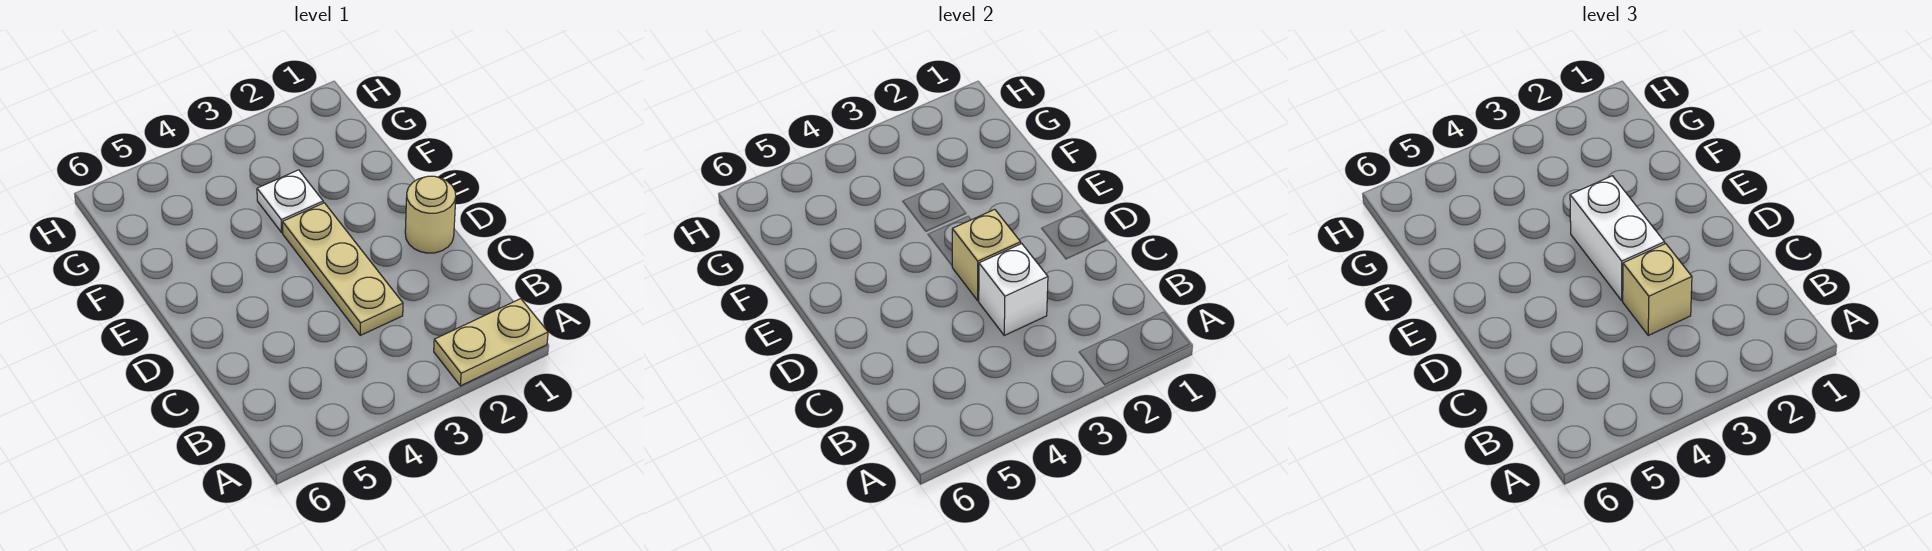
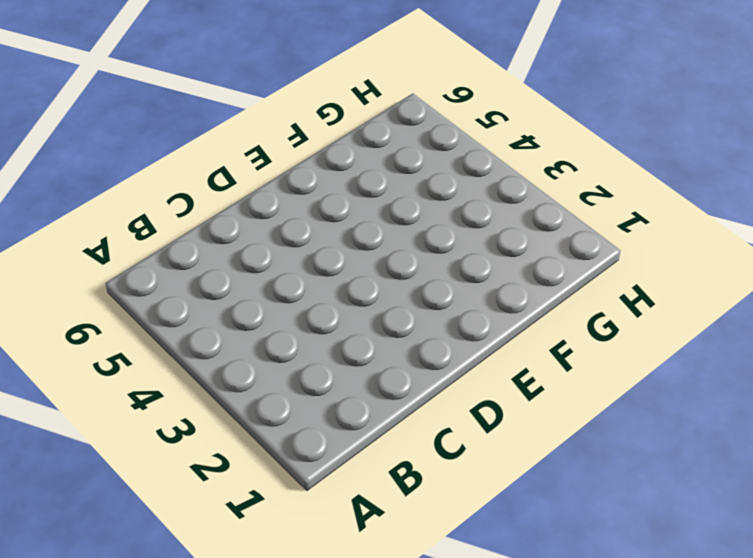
none -> tan plate A1:A2 level 1
none -> tan plate C3:E3 level 1

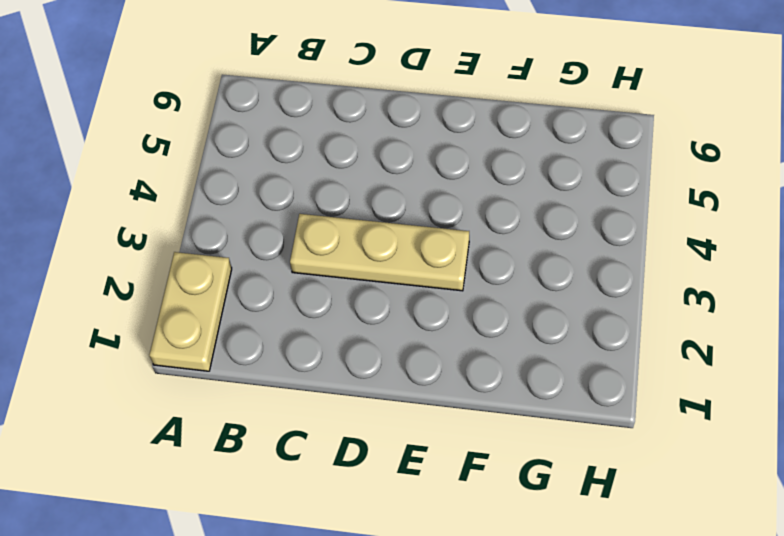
none -> tan round brick D1 level 1
none -> white plate F3 level 1

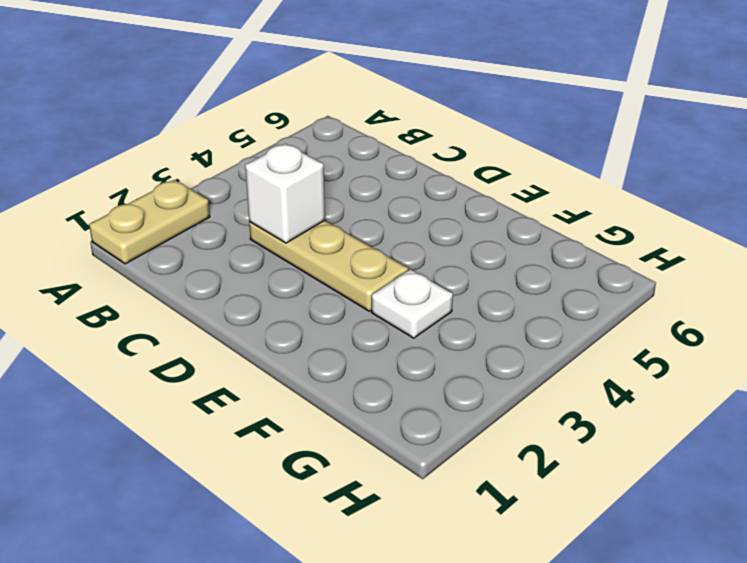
none -> tan round brick D1 level 1
none -> tan brick D3 level 2

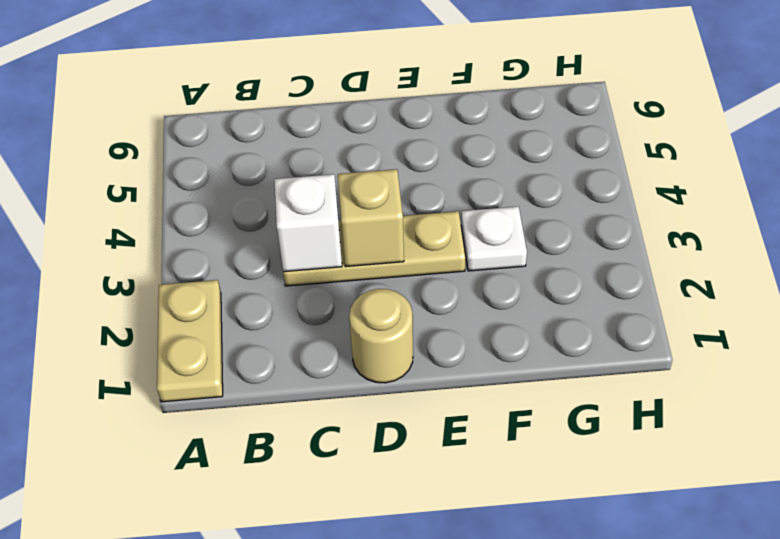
none -> tan brick C3 level 3
none -> white brick D3:E3 level 3

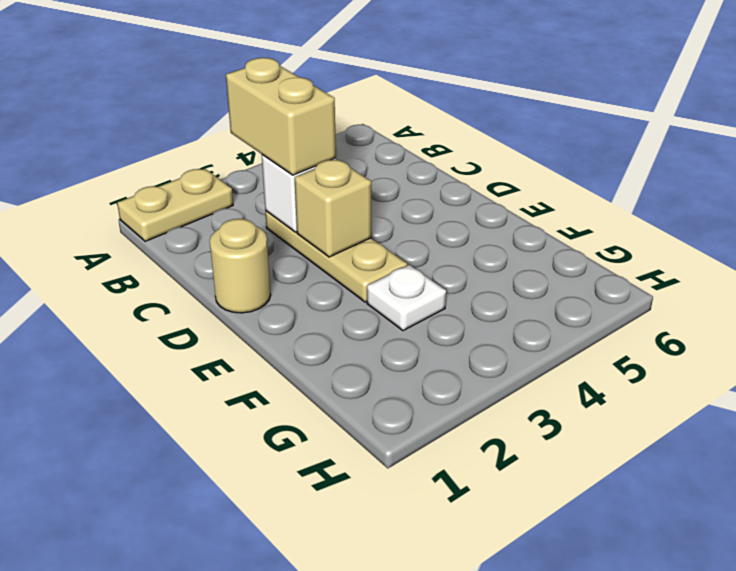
tan brick B3:C3 level 3 -> tan brick C3 level 3
none -> white brick D3:E3 level 3

